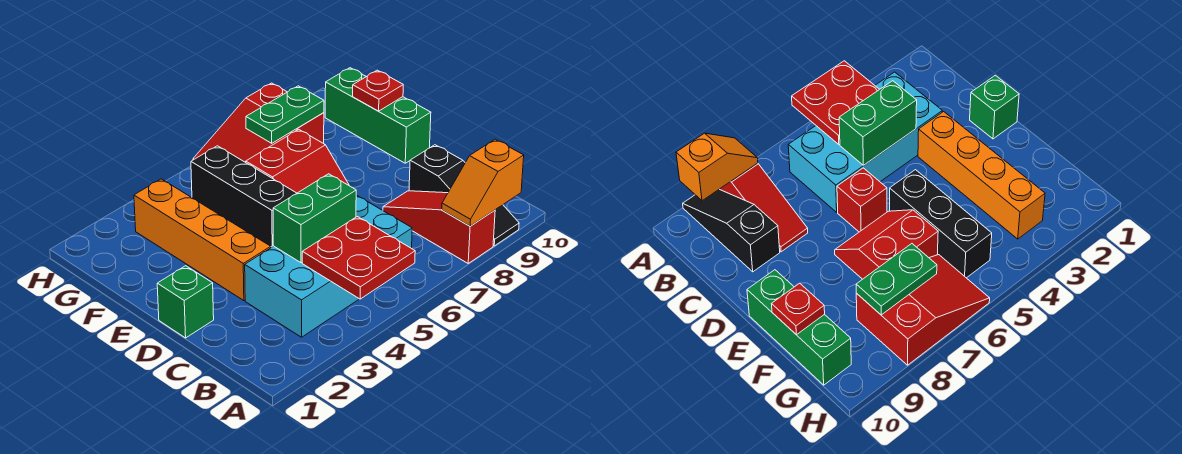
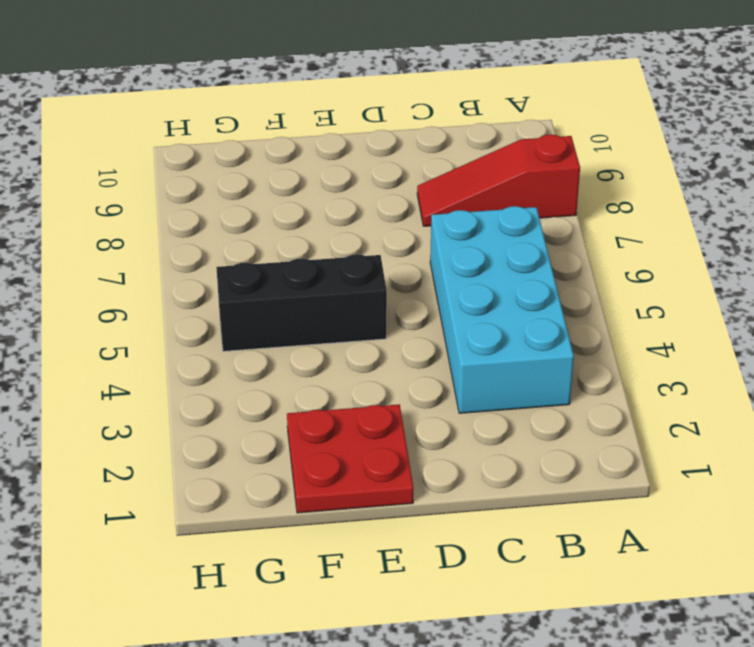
red plate E1:F2 level 1 -> red plate A4:B5 level 2
none -> black slope A9:C9 level 1 top C
none -> green brick D1 level 1
none -> orange brick D3:G3 level 1

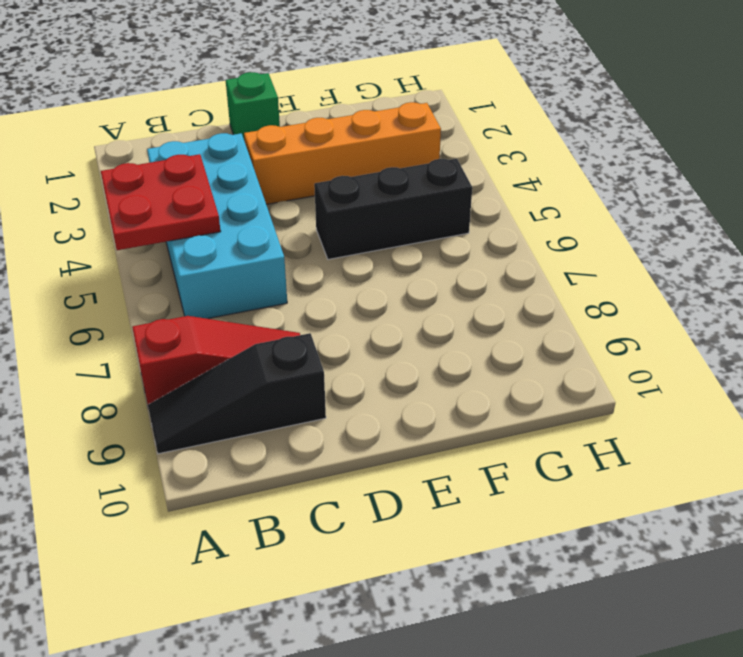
none -> red brick D6 level 1
none -> red slope E6:F7 level 1 top F
none -> green brick E10:G10 level 1

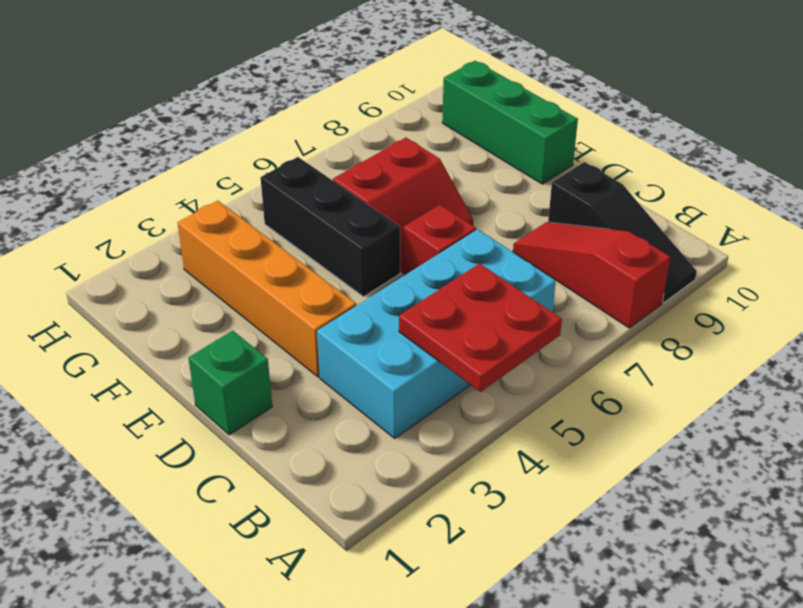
none -> red slope G6:H8 level 1 top 8
none -> orange slope A8:A9 level 2 top 9
none -> green brick C4:C5 level 2

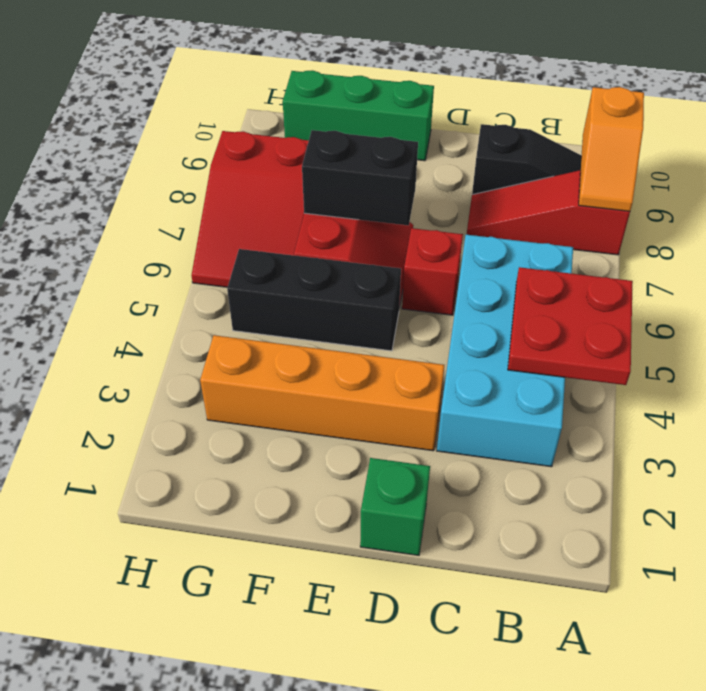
black brick E7:F7 level 2 -> none
none -> green brick C4:C5 level 2
none -> red plate F10 level 2
none -> green plate G7:G8 level 2

